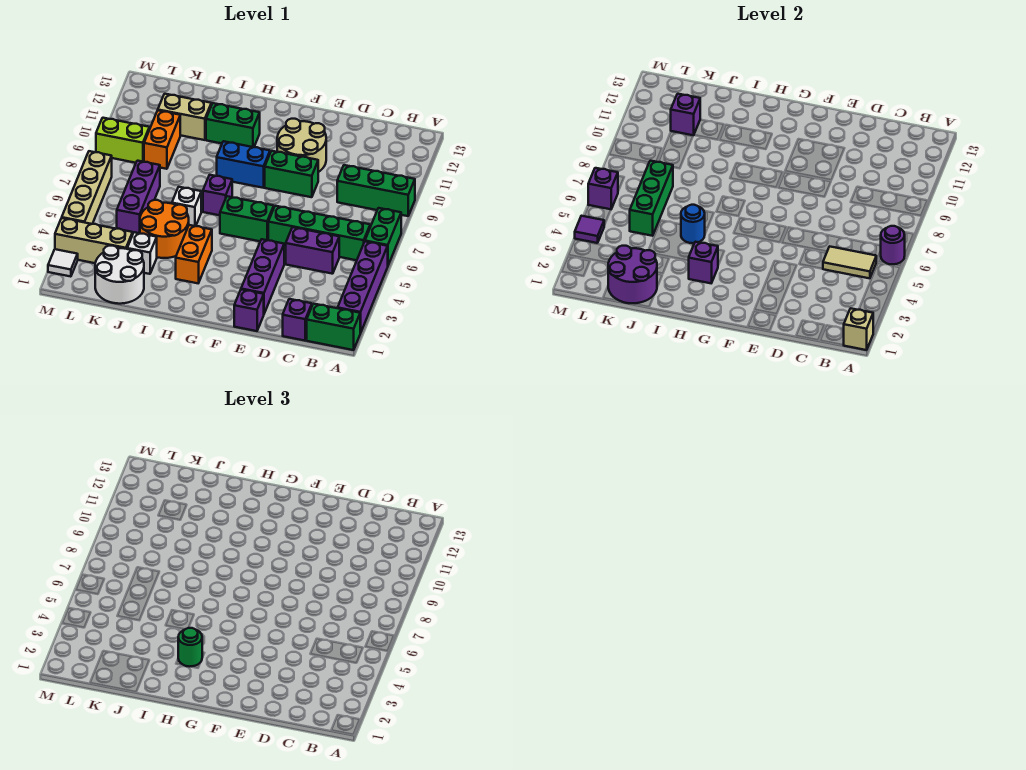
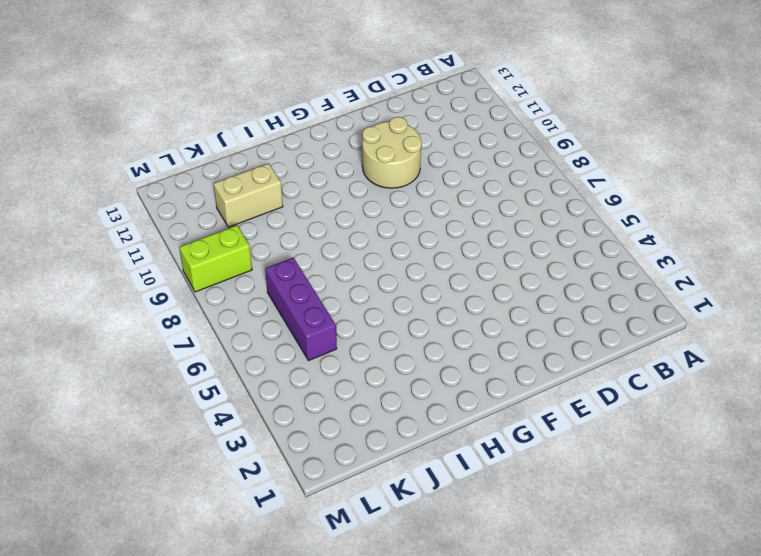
none -> green brick A1:B1 level 1
none -> purple brick A2:A5 level 1
none -> green brick A6:A7 level 1
none -> green brick A9:C9 level 1

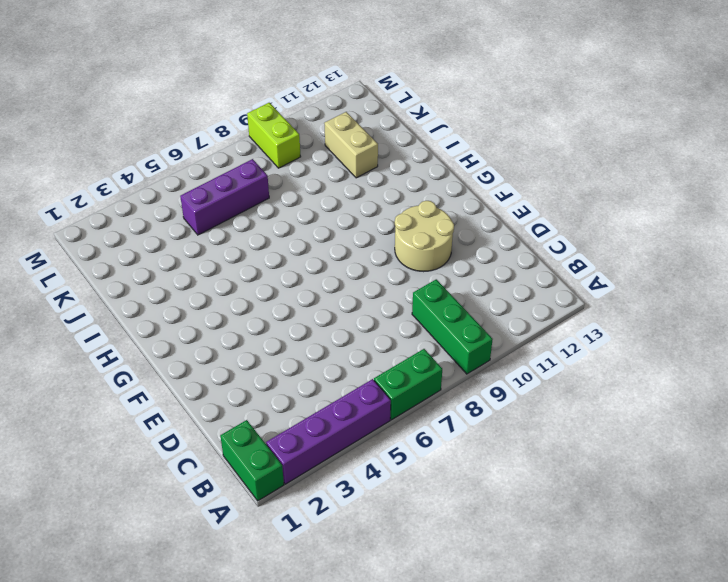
none -> green brick B6:E6 level 1
none -> purple brick C1 level 1
none -> purple brick C5:D5 level 1
none -> purple brick E1 level 1

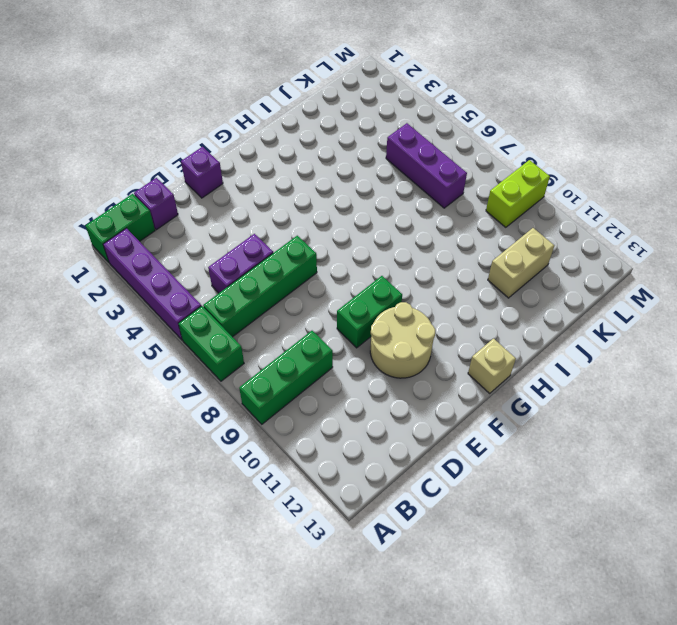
tan brick G13 level 1 -> tan brick A1 level 2
none -> purple brick E2:E4 level 1
none -> green brick F6:G6 level 1
none -> blue brick G9:H9 level 1
none -> orange brick H3:H4 level 1

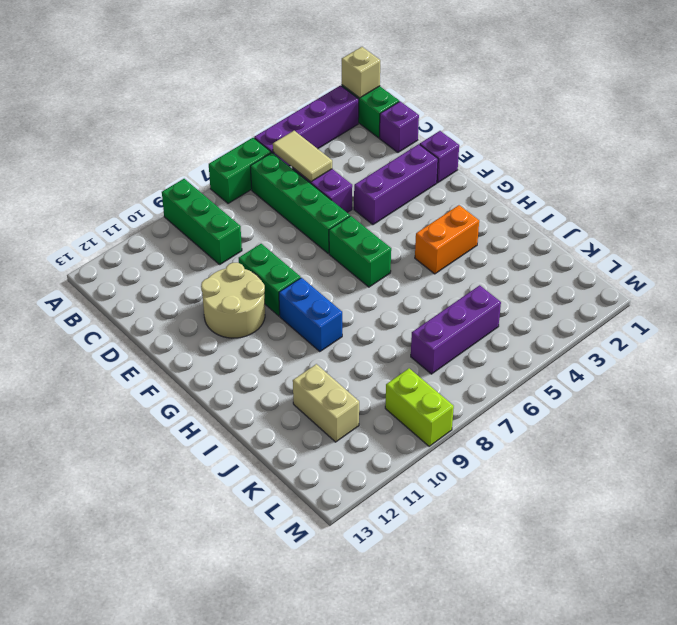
none -> purple brick H7 level 1
none -> green brick H11:I11 level 1
none -> orange round brick I4:J5 level 1
none -> white brick I6 level 1

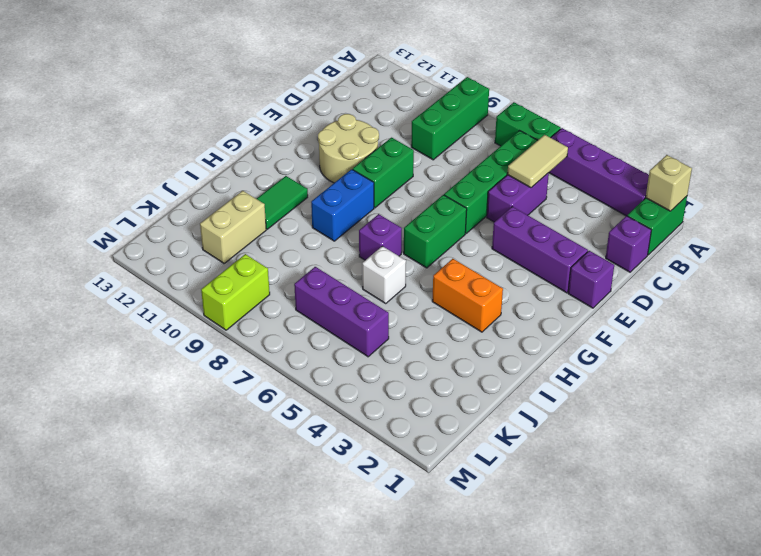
green tile H11:I11 level 1 -> green brick H11:I11 level 1
none -> orange round brick I4:J5 level 1
none -> white round brick J1:K2 level 1
none -> white brick J3 level 1
none -> tan brick K3:M3 level 1

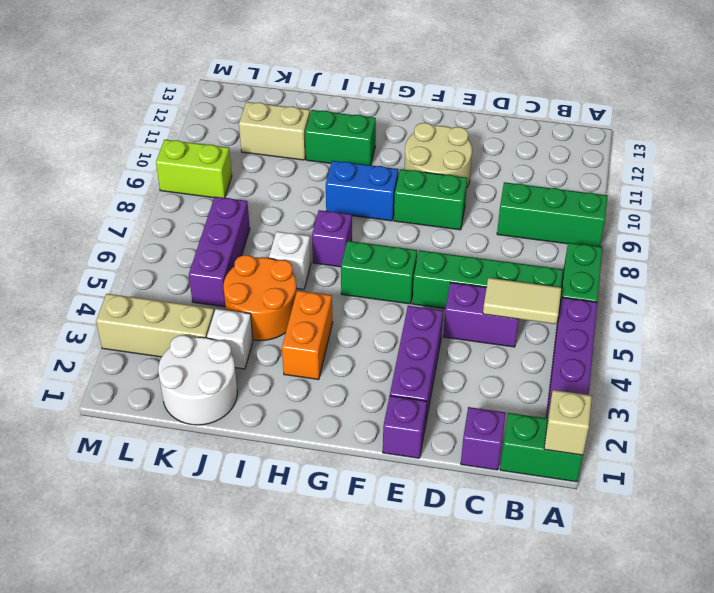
none -> orange brick K9:K10 level 1
none -> white tile M2 level 1
none -> tan brick M4:M7 level 1
none -> purple round brick A6 level 2

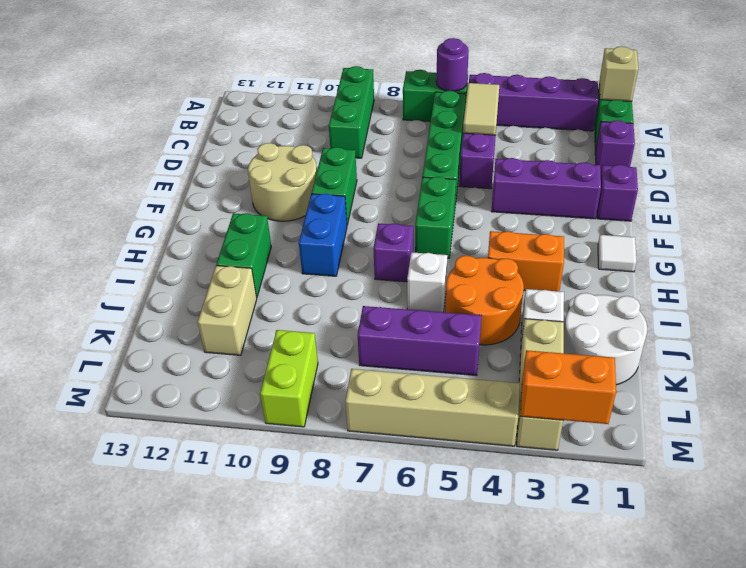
white tile G1 level 1 -> white tile M2 level 1
orange brick M2:M3 level 2 -> orange brick K9:K10 level 1
none -> purple brick H3 level 2
none -> blue round brick I5 level 2
none -> purple round brick J1:K2 level 2
none -> green brick K5:K7 level 2

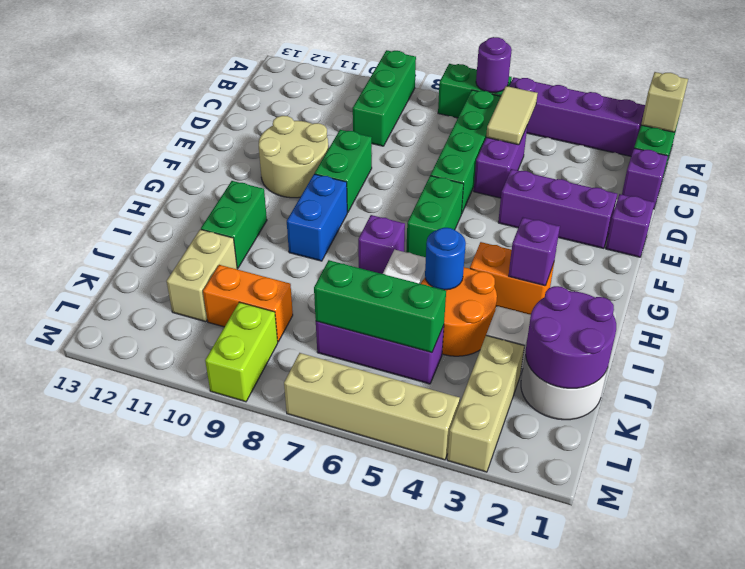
none -> white tile M2 level 1
none -> purple brick K11 level 2
none -> purple tile M4 level 2
none -> purple brick M6 level 2

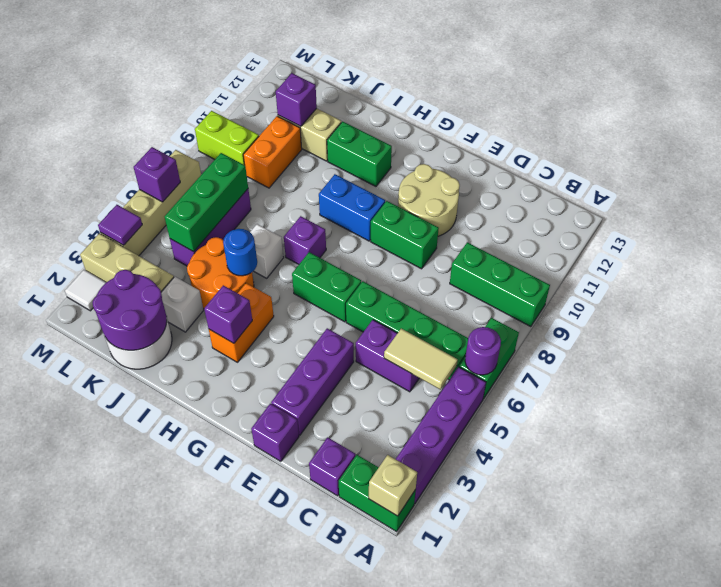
none -> green round brick H3 level 3

